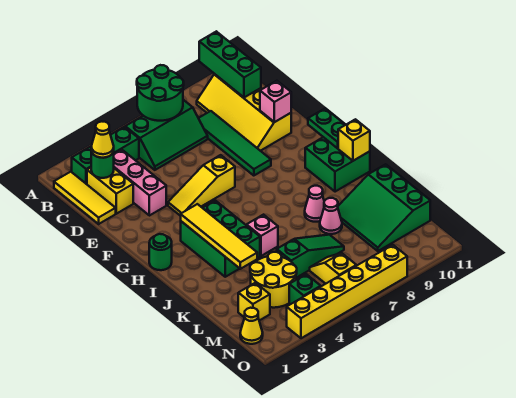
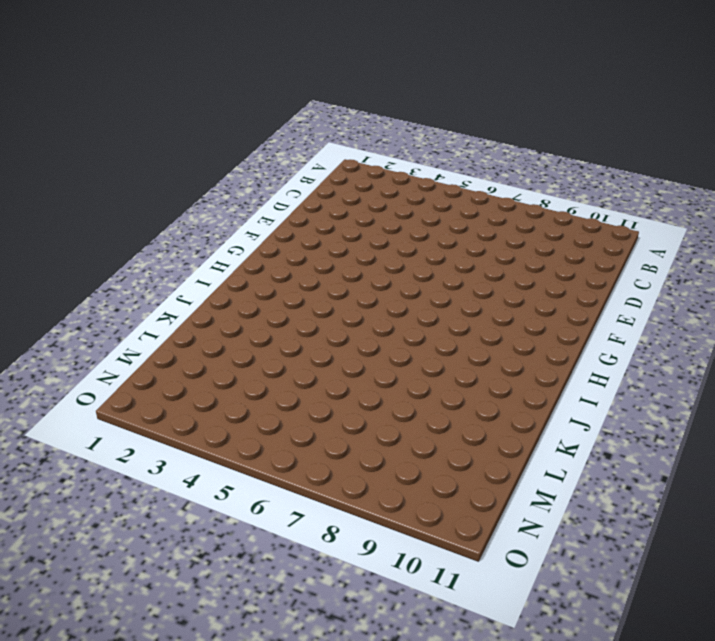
none -> yellow tile B1:D1 level 1
none -> green brick B2:B4 level 1
none -> green slope B5:C7 level 1 top B
none -> yellow slope B9:E10 level 1 top 10

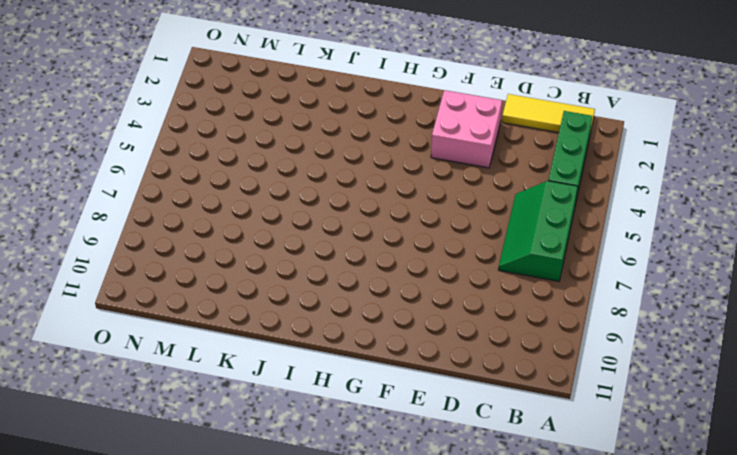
pink brick E2:F3 level 1 -> pink brick C3:E3 level 1
none -> yellow slope B9:E10 level 1 top 10
none -> yellow brick C2:D2 level 1
none -> green tile C8:F8 level 1
none -> yellow slope F4:F6 level 1 top 6

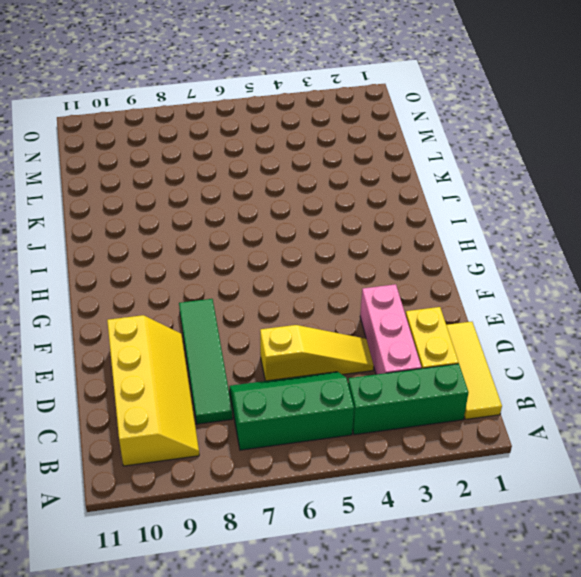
yellow slope D4:D6 level 1 top 6 -> yellow slope F4:F6 level 1 top 6
none -> green round brick H1 level 1
none -> green brick H3:J4 level 1
none -> green brick H10:I11 level 1
none -> pink brick J5 level 1

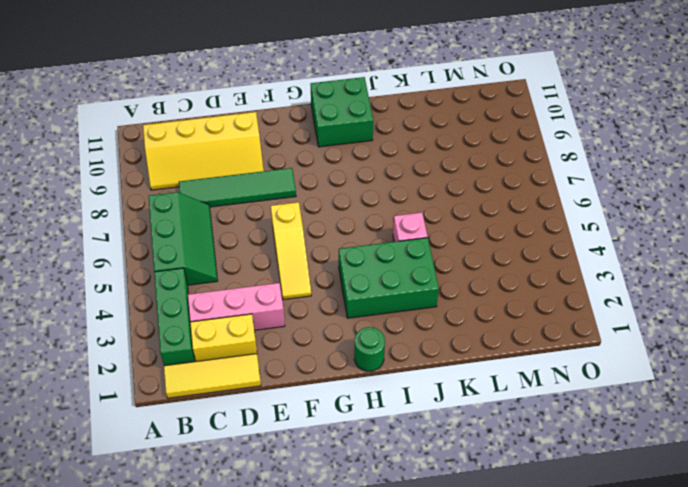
none -> pink cone J8 level 1
none -> pink cone K8 level 1
none -> green slope K9:M11 level 1 top 11
none -> yellow round brick L3:M4 level 1

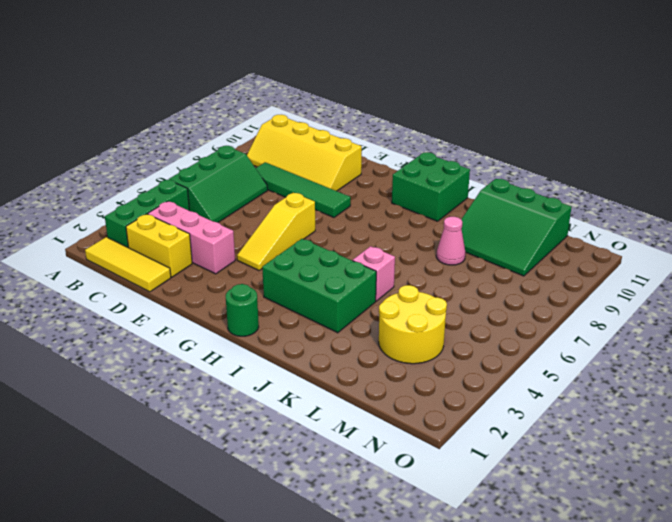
none -> pink cone J8 level 1
none -> green slope L5:L7 level 1 top 5
none -> yellow brick M2 level 1
none -> yellow slope M6:N6 level 1 top N

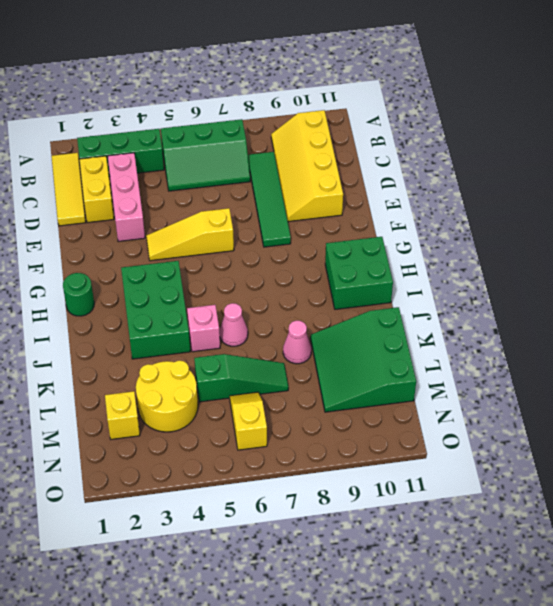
pink cone J6 level 1 -> pink cone J8 level 1
none -> yellow cone N1 level 1
none -> green brick N4 level 1
none -> yellow brick O3:O8 level 1
none -> green round brick A6:B7 level 2

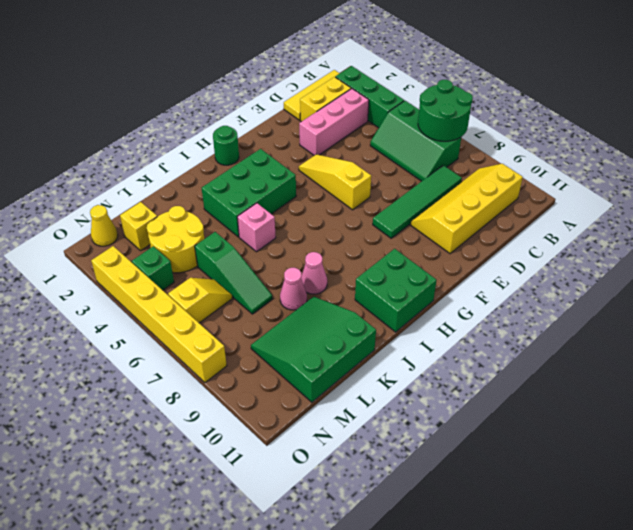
none -> green brick A10:C10 level 2
none -> green round brick C2 level 2
none -> pink brick E10 level 2
none -> green plate G11:H11 level 2

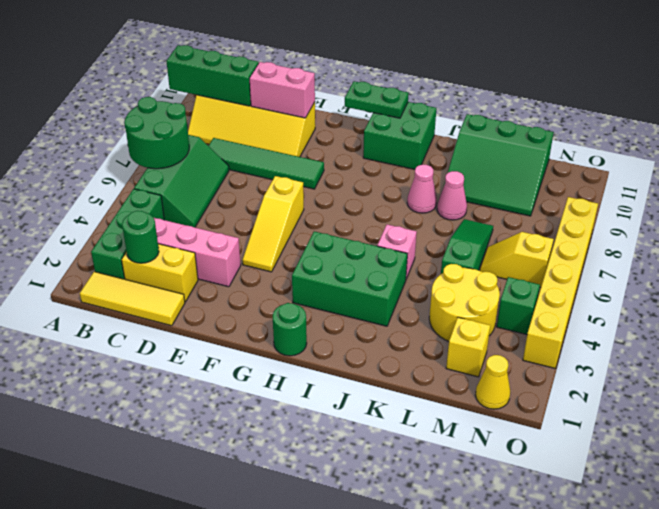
pink brick D10:E10 level 2 -> pink brick E10 level 2
none -> yellow tile H3:K3 level 2
none -> yellow brick I11 level 2
none -> yellow cone C2 level 3

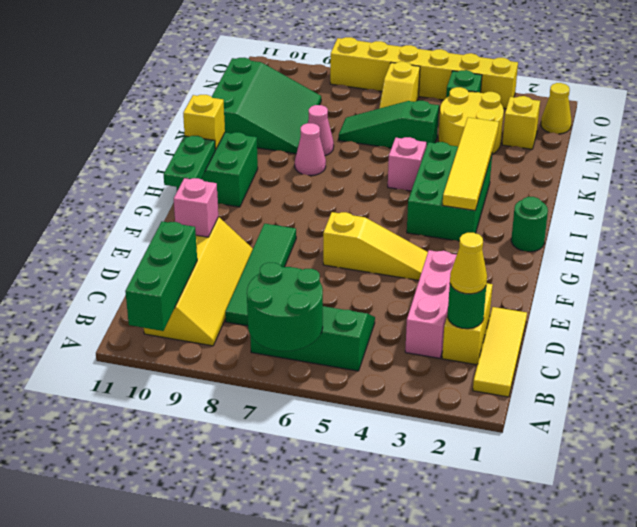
none -> green brick B2:B4 level 1

